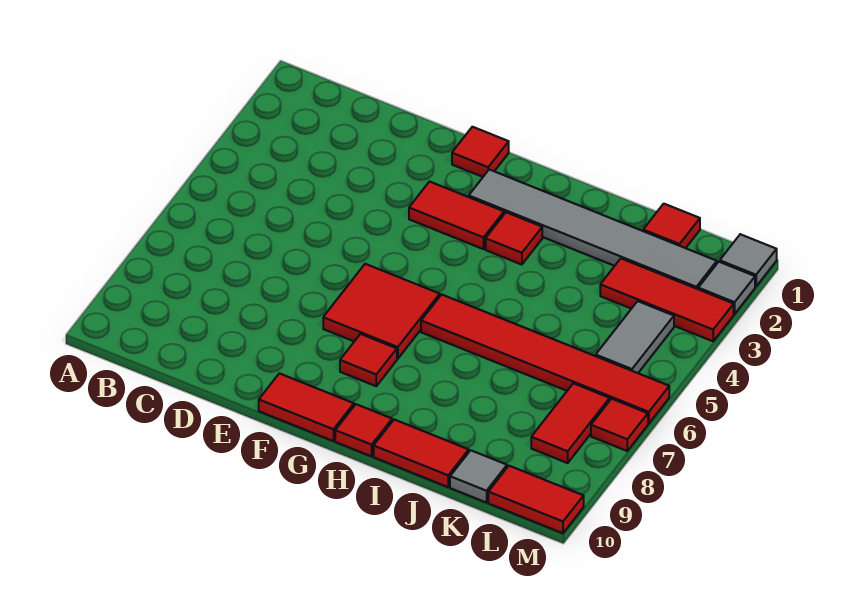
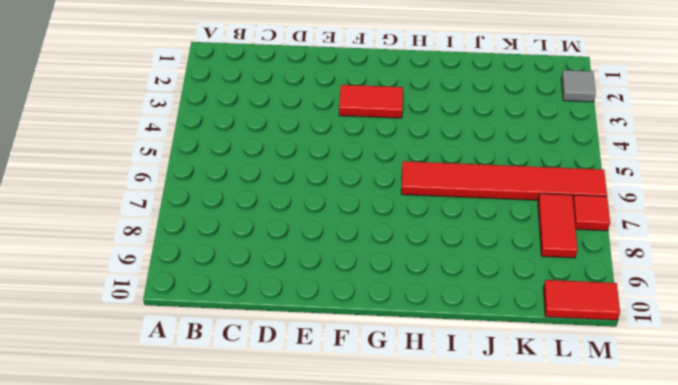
none -> red tile F1 level 1
none -> red tile F6:G7 level 1
none -> red tile F10:G10 level 1

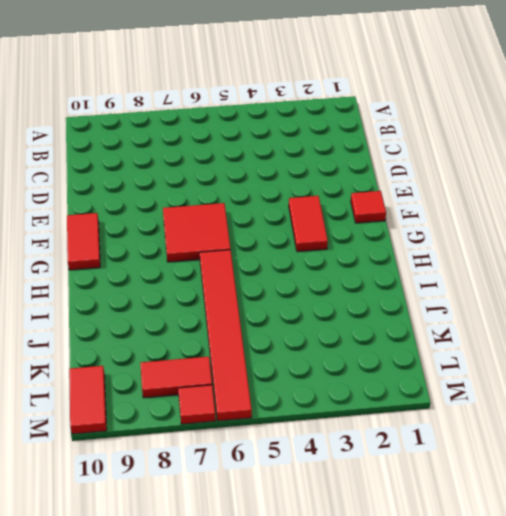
none -> grey tile G2:L2 level 1
none -> red tile G8 level 1
none -> red tile H3 level 1

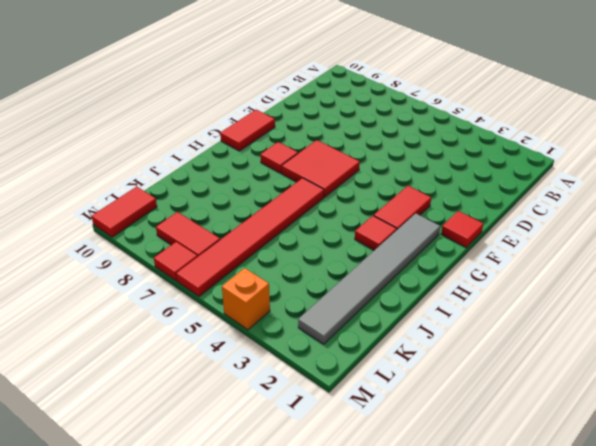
orange brick M4 level 1 -> none
none -> red tile H10 level 1
none -> red tile I10:J10 level 1
none -> red tile K1 level 1

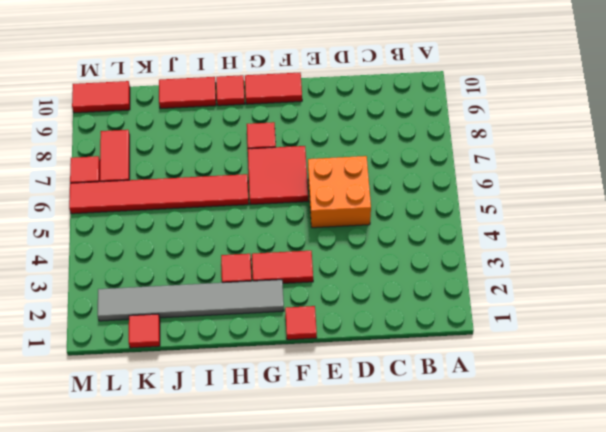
orange brick D5:E6 level 1 -> none
none -> red tile K3:M3 level 1
none -> grey tile K10 level 1
none -> grey tile L4:L5 level 1

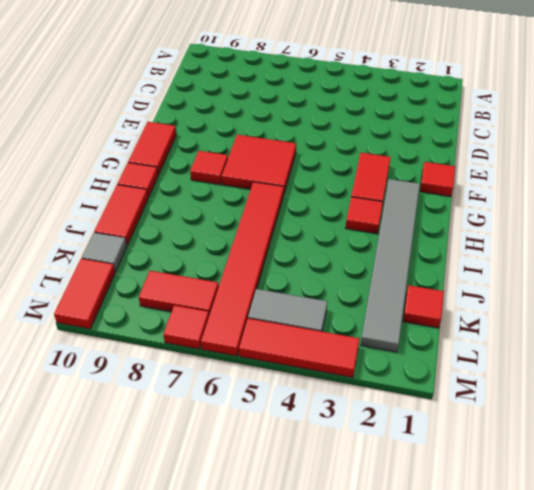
red tile M3:M5 level 1 -> red tile K3:M3 level 1
none -> grey tile M1 level 1
none -> grey tile M2 level 1

